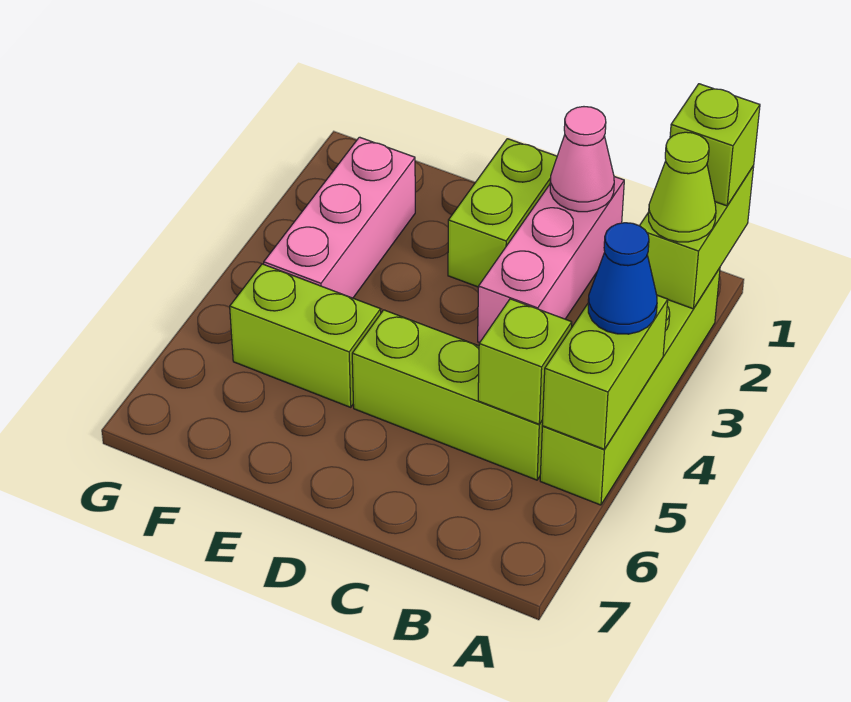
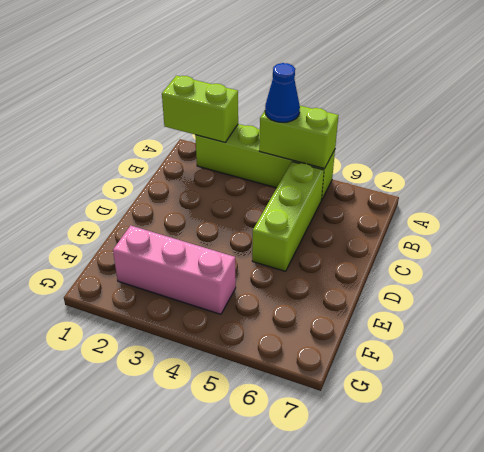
none -> pink brick C1:C3 level 1
none -> lime brick D1:D2 level 1
none -> lime brick E5:F5 level 1

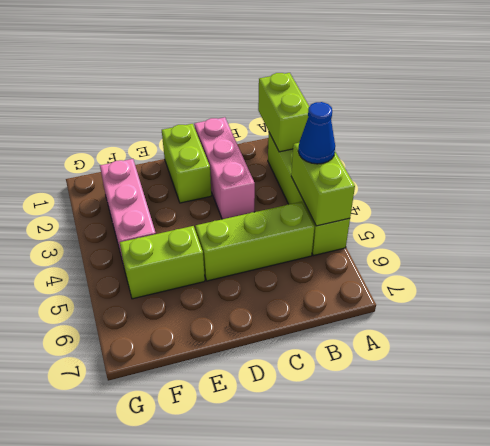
none -> lime brick B5 level 2
none -> pink cone C1 level 2
none -> lime brick A1 level 3

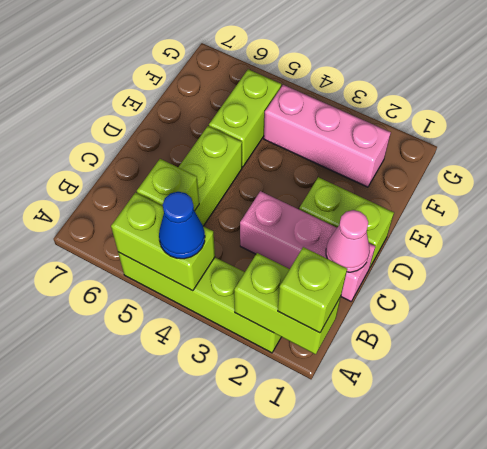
none -> lime cone A2 level 3

